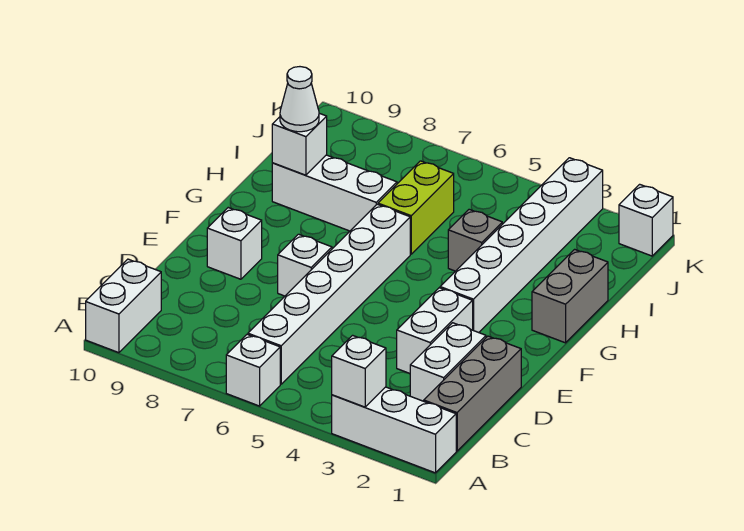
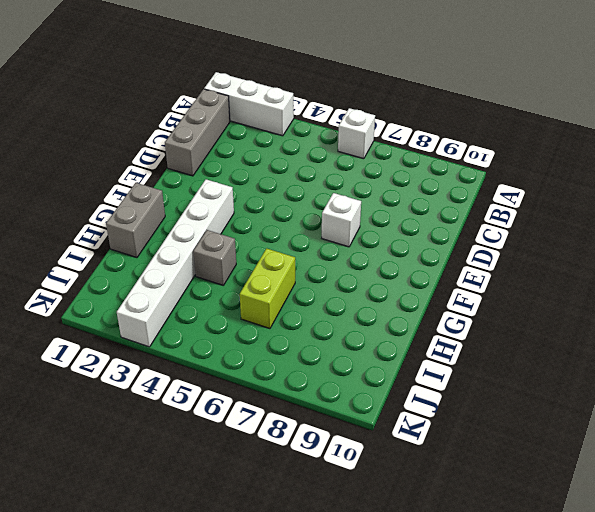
none -> white brick A10:B10 level 1
none -> white brick B6:G6 level 1
none -> white brick C2:D2 level 1

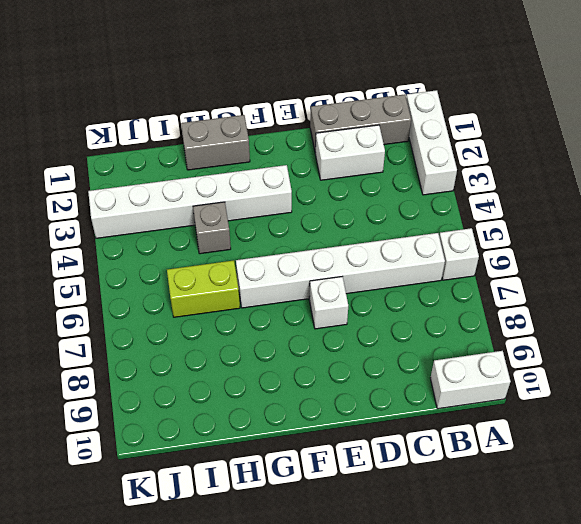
none -> white brick D3:E3 level 1
none -> white brick E9 level 1
none -> white brick H7:H9 level 1

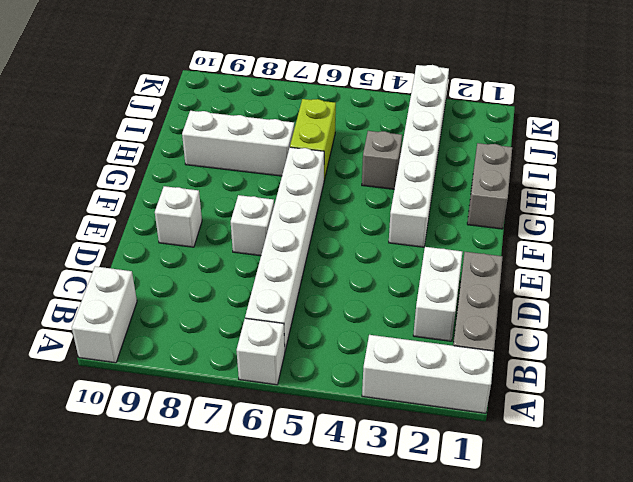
none -> white brick D3:E3 level 1
none -> white brick K1 level 1
none -> white brick A3 level 2

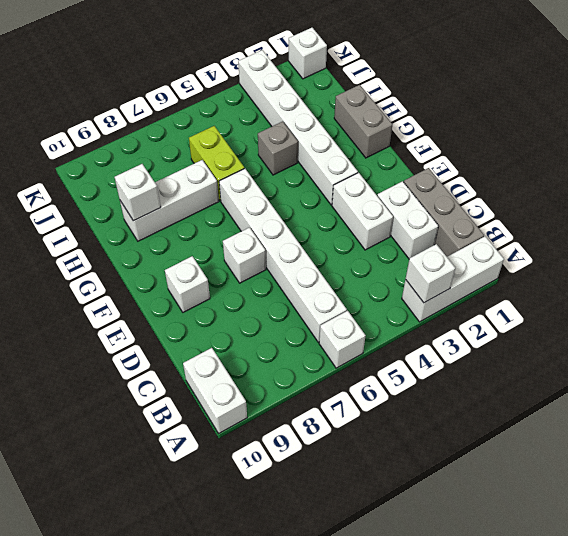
none -> white cone H9 level 3

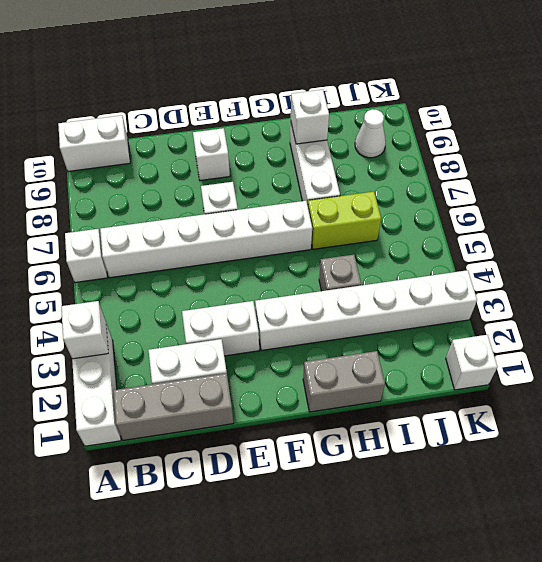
white cone J9 level 1 -> white cone H9 level 3

